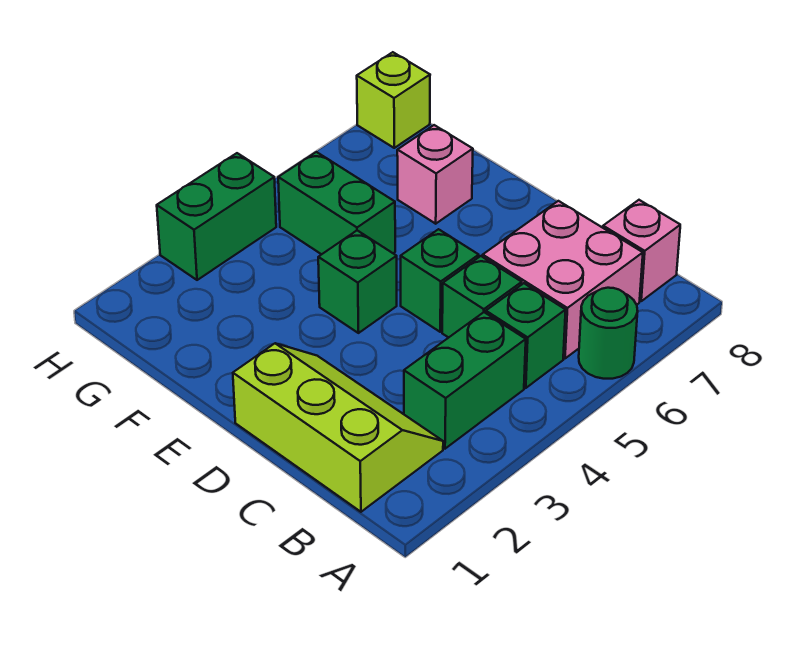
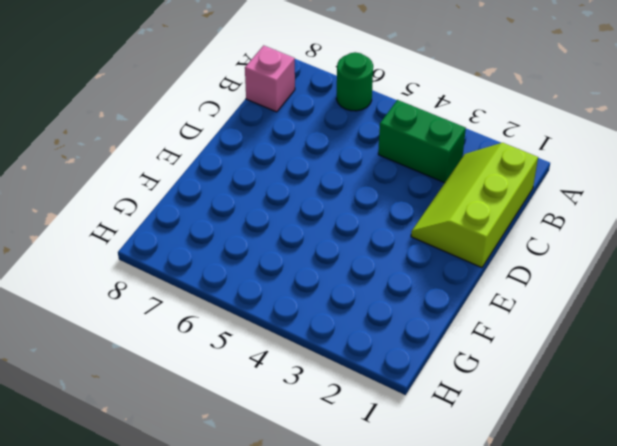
none -> green brick B5 level 1
none -> pink brick B6:C7 level 1
none -> green brick C5 level 1

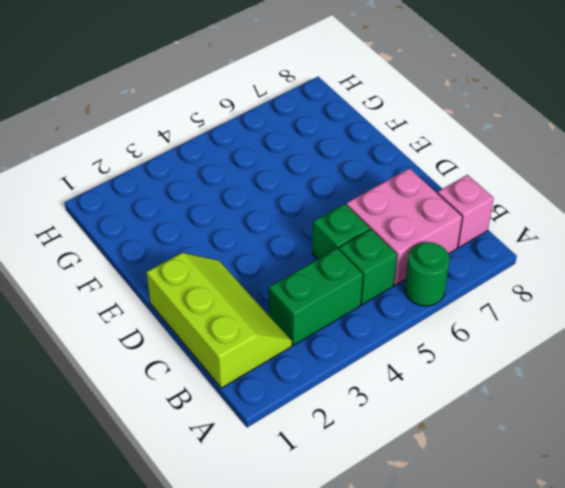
none -> green brick D5 level 1
none -> green brick E4 level 1
none -> green brick F5:G5 level 1

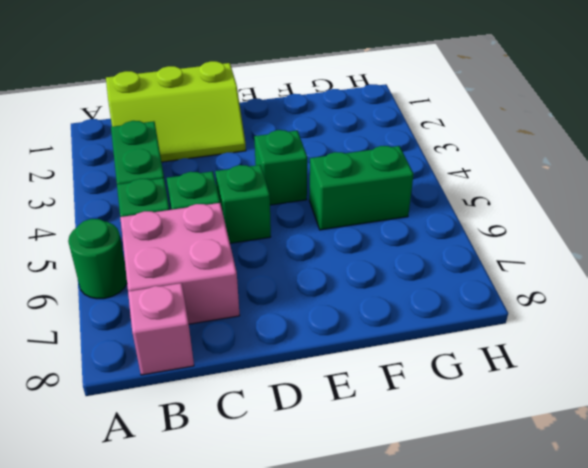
none -> pink brick F7 level 1
none -> green brick H3:H4 level 1
none -> lime brick H8 level 1

